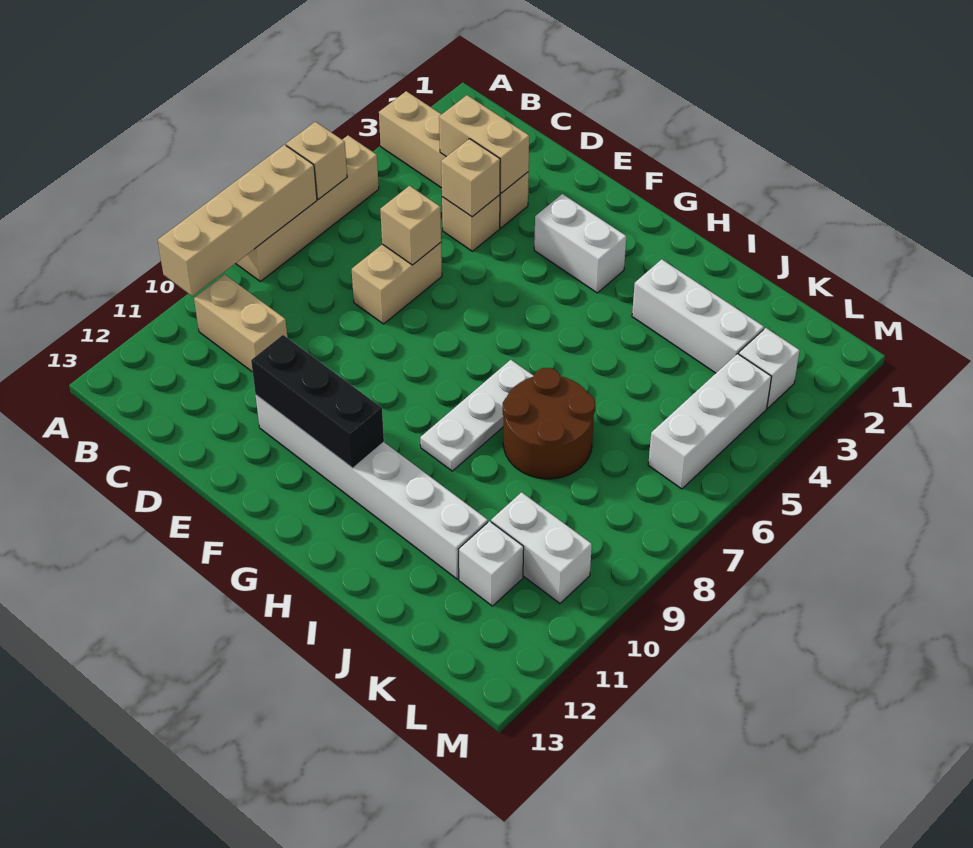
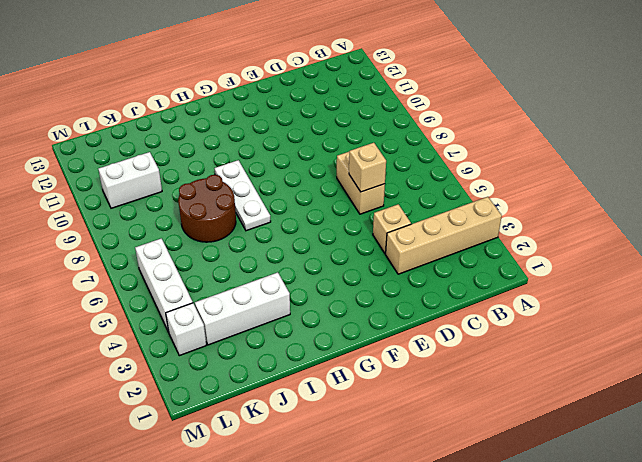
none -> tan brick A5:A8 level 1
none -> tan brick B10:C10 level 1
none -> white brick E11:J11 level 1

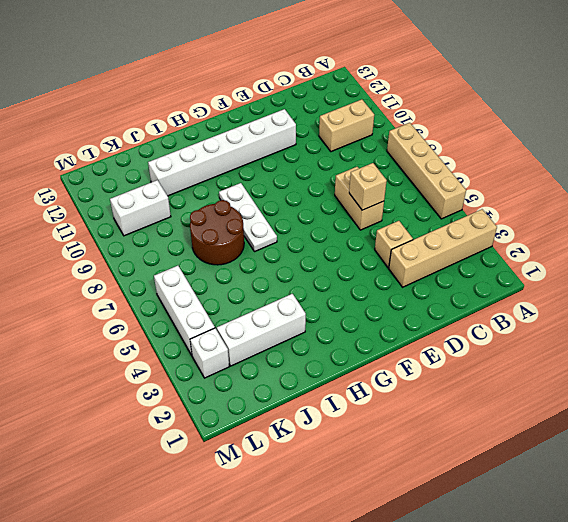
none -> white brick F3:G3 level 1
none -> white brick K11 level 1
none -> tan brick A6 level 2

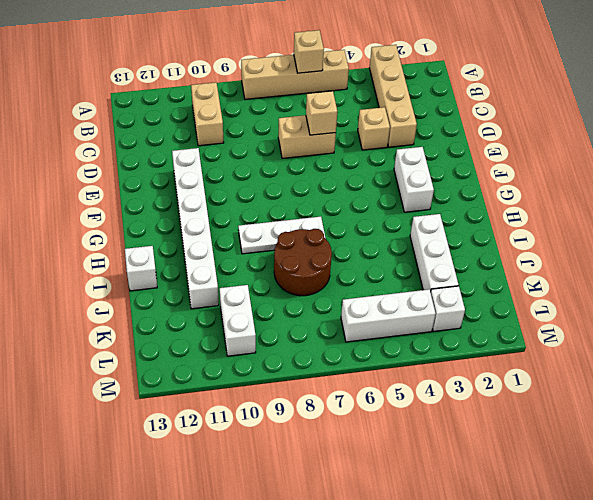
white brick I13 level 1 -> white brick K11 level 1
none -> tan brick A7:A10 level 2
none -> tan brick C3:D3 level 2
none -> tan brick D4 level 2

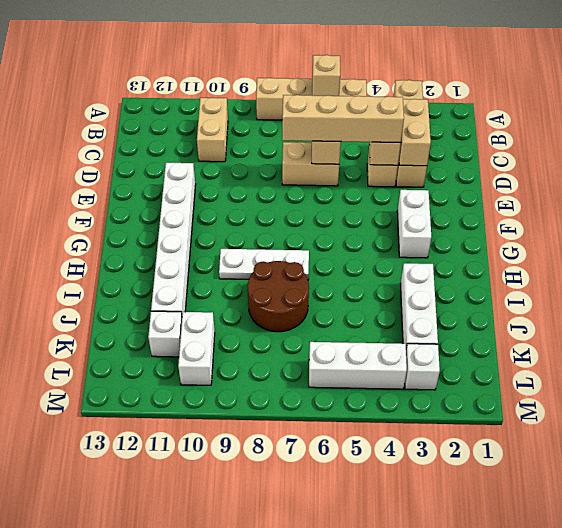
tan brick D4:D7 level 3 -> tan brick A7:A10 level 2
none -> black brick E11:G11 level 2

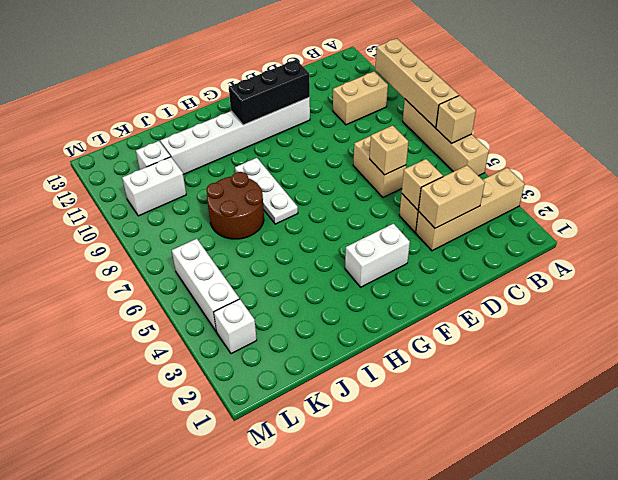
none -> white brick I3:K3 level 1

